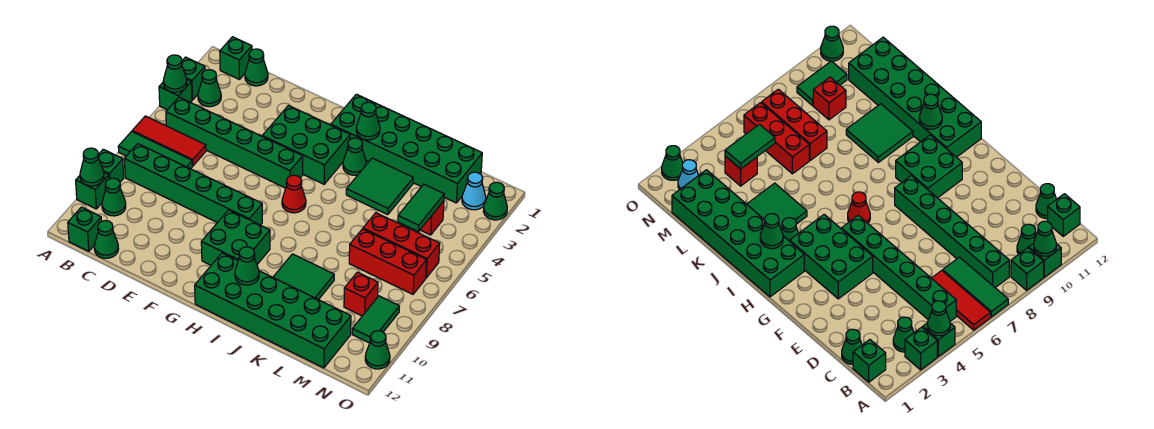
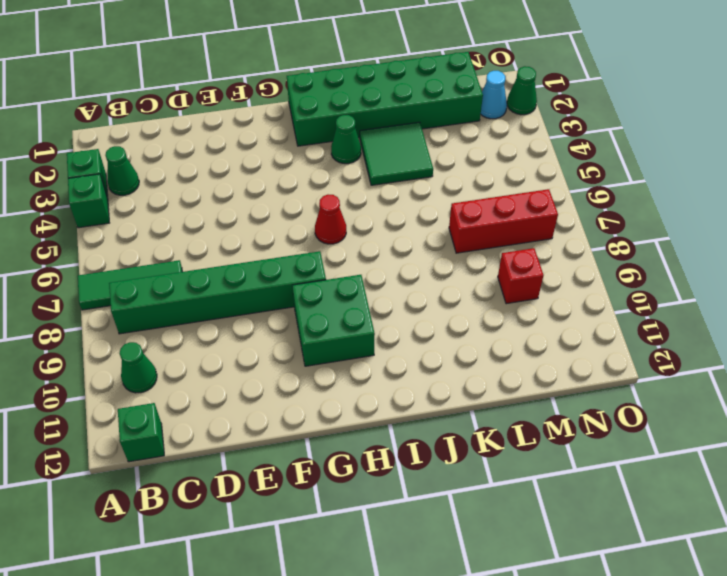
none -> red tile A6:C6 level 1
none -> green brick A9 level 1
none -> green brick A10 level 1
none -> green brick B1 level 1

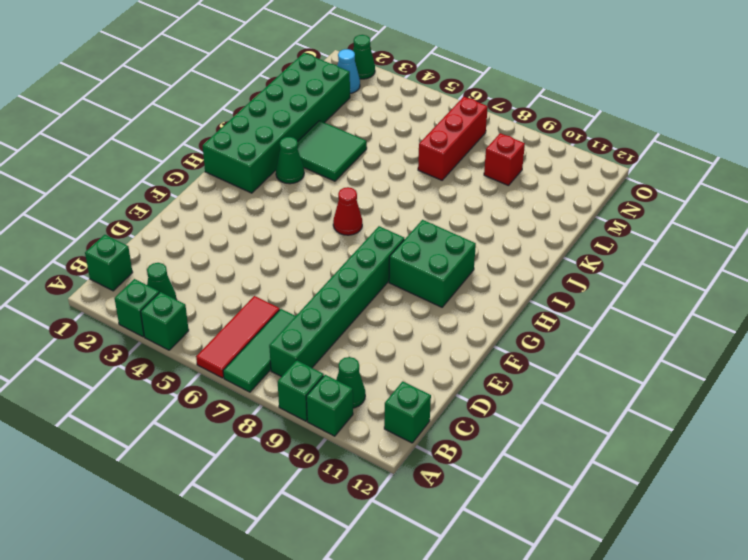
none -> green brick B5:G5 level 1
none -> green cone C1 level 1
none -> green cone C12 level 1
none -> green brick F3:H4 level 1

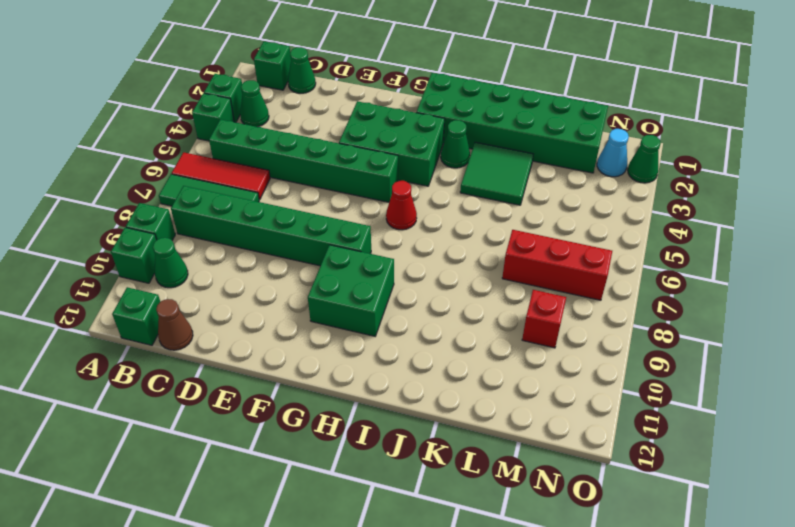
brown cone C12 level 1 -> green cone C12 level 1
none -> green brick H11:M12 level 1
none -> green tile J9:K10 level 1
none -> red brick L6:N6 level 1
none -> red brick M4 level 1

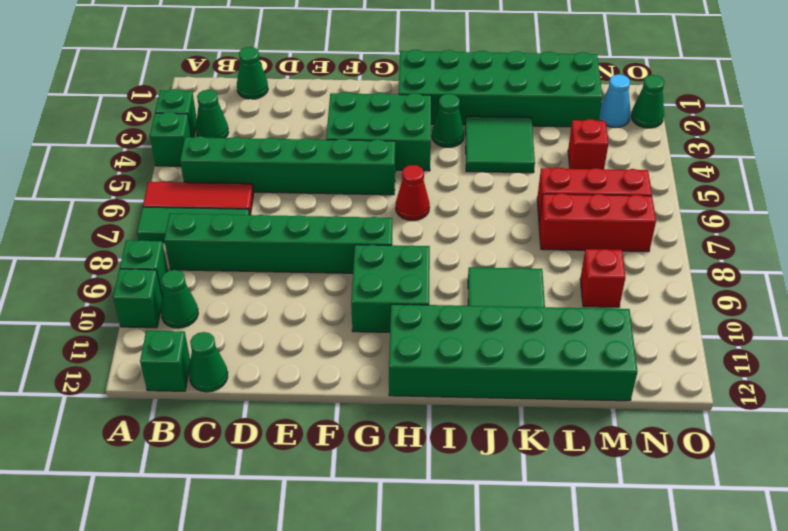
none -> green brick B1 level 1
none -> green tile N9:N10 level 1
none -> green cone O11 level 1
none -> green cone A4 level 2

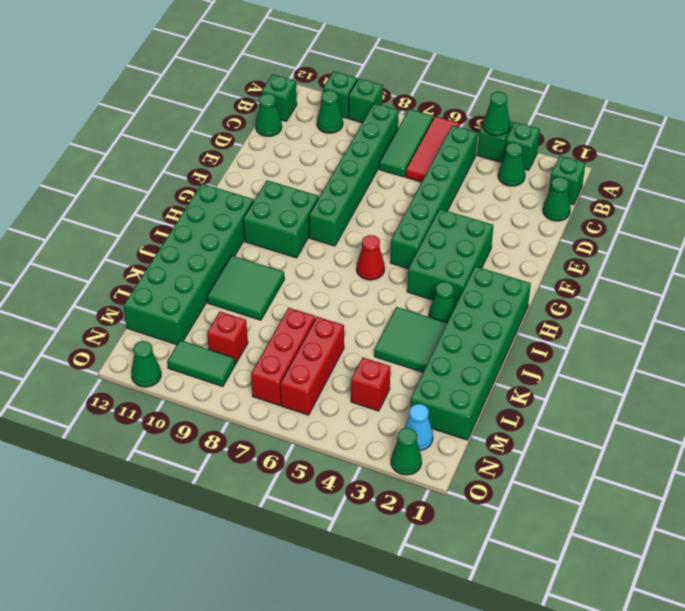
none -> green cone A10 level 2
none -> green cone I2 level 2
none -> green cone I11 level 2
none -> green tile M4:M5 level 2

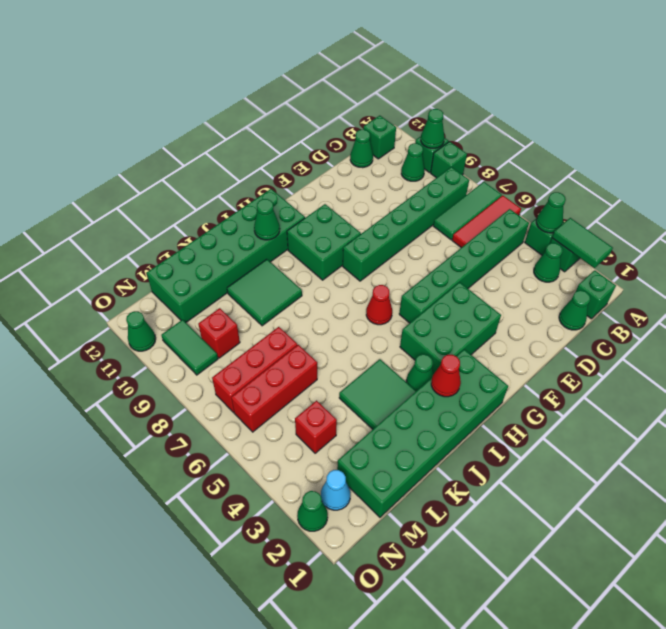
green tile A2:A3 level 2 -> green tile M4:M5 level 2
red cone I2 level 2 -> green cone I2 level 2

